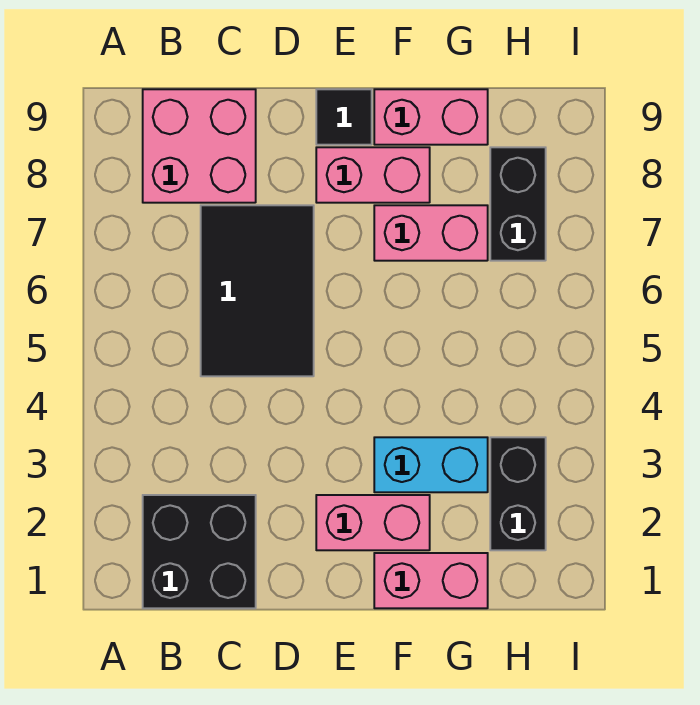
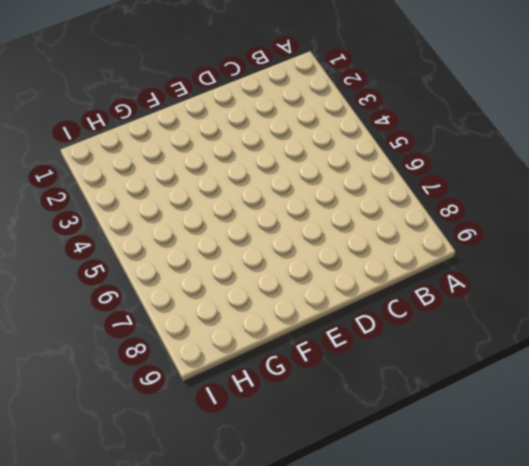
none -> black brick B1:C2 level 1
none -> pink brick B8:C9 level 1
none -> black tile C5:D7 level 1

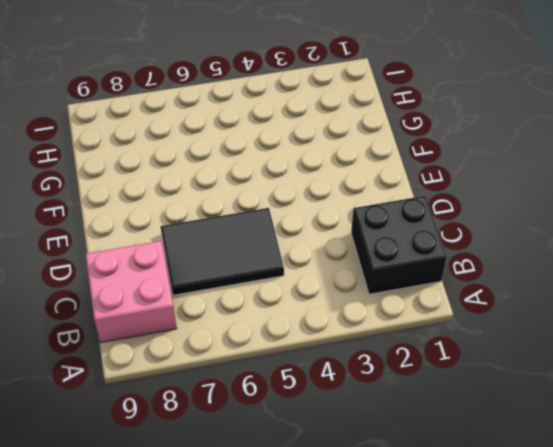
none -> pink brick E2:F2 level 1
none -> pink brick E8:F8 level 1
none -> black tile E9 level 1

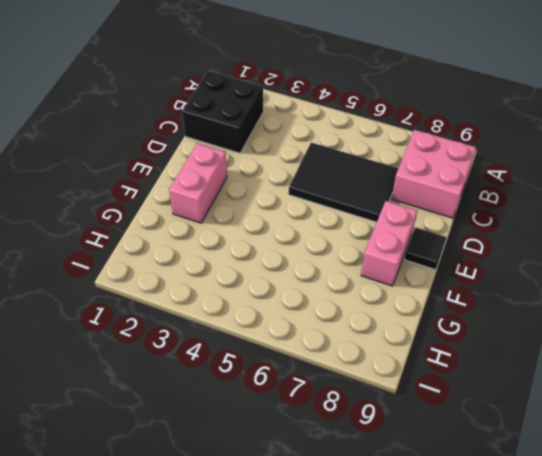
none -> pink brick F1:G1 level 1
none -> cyan brick F3:G3 level 1
none -> pink brick F7:G7 level 1

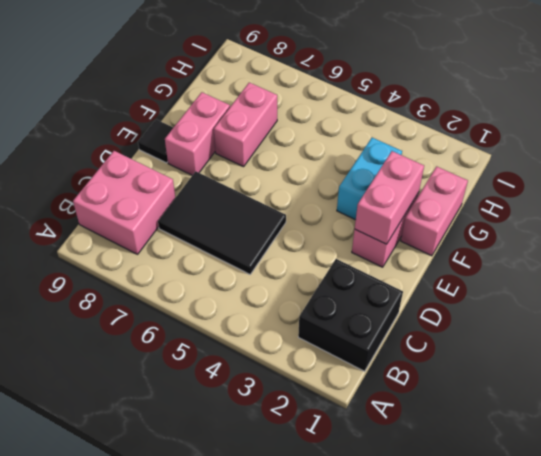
pink brick E2:F2 level 2 -> pink brick F9:G9 level 1
none -> black brick H2:H3 level 1
none -> black brick H7:H8 level 1

